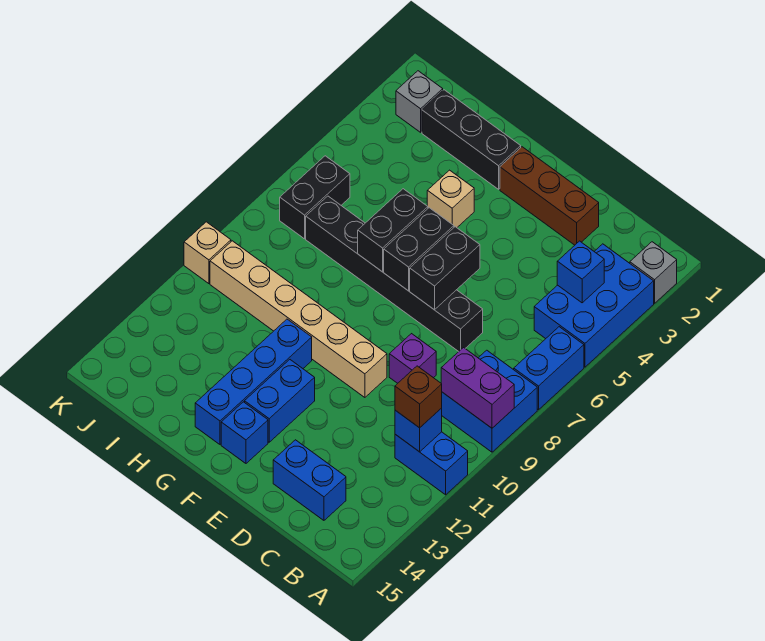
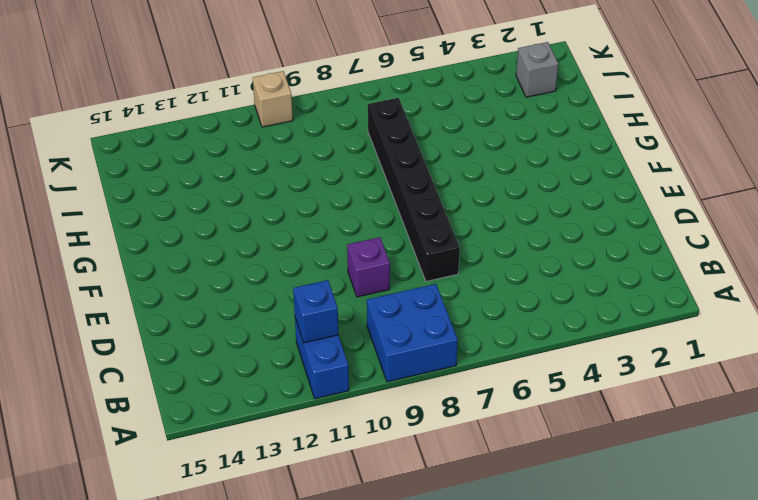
none -> grey brick A2 level 1
none -> blue brick A3:B5 level 1
none -> blue brick A6:A7 level 1

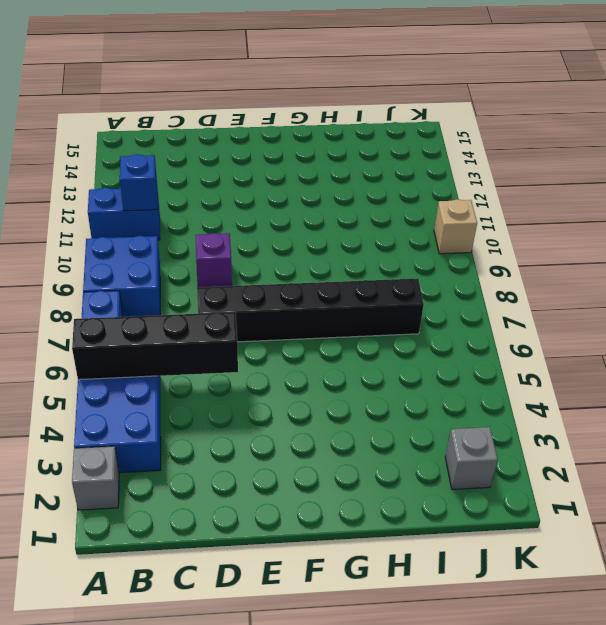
black brick A5:D5 level 2 -> none
none -> blue brick C14:D14 level 1
none -> brown brick D2:F2 level 1
none -> tan brick E10:J10 level 1

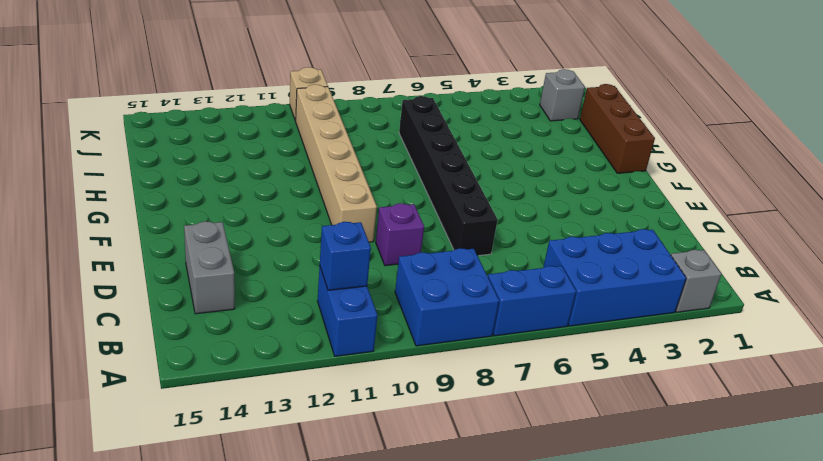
grey brick C14:D14 level 1 -> blue brick C14:D14 level 1
brown brick G1:I1 level 1 -> brown brick D2:F2 level 1
none -> blue brick F12:F13 level 1
none -> blue brick F14 level 1
none -> black brick G2:I2 level 1

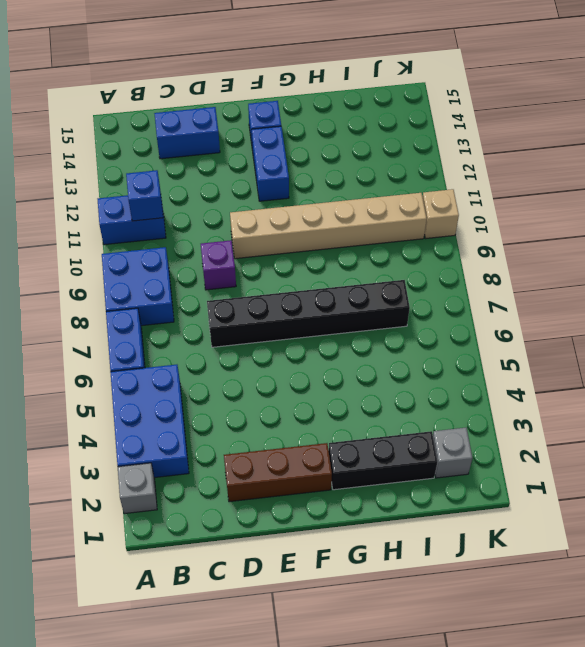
none -> tan brick G4 level 1
none -> blue brick G11:G14 level 1
none -> black brick J6:J7 level 1

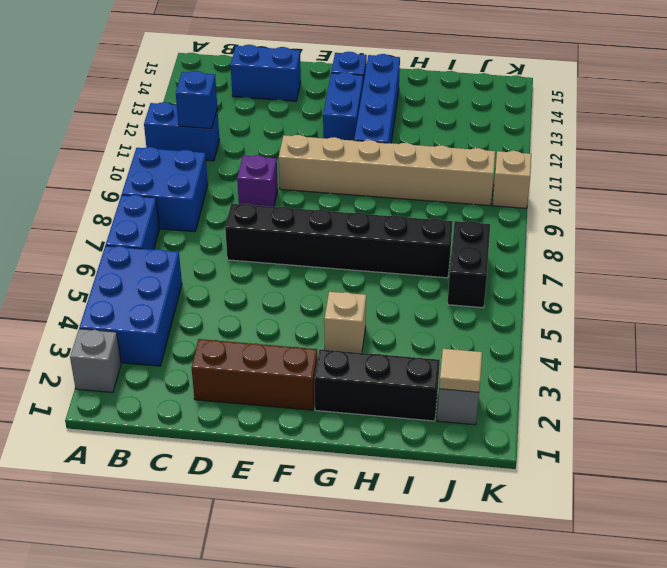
tan tile J2 level 2 -> none
none -> purple brick A9:B9 level 2
none -> blue brick B4 level 2
none -> black brick E6:E7 level 2

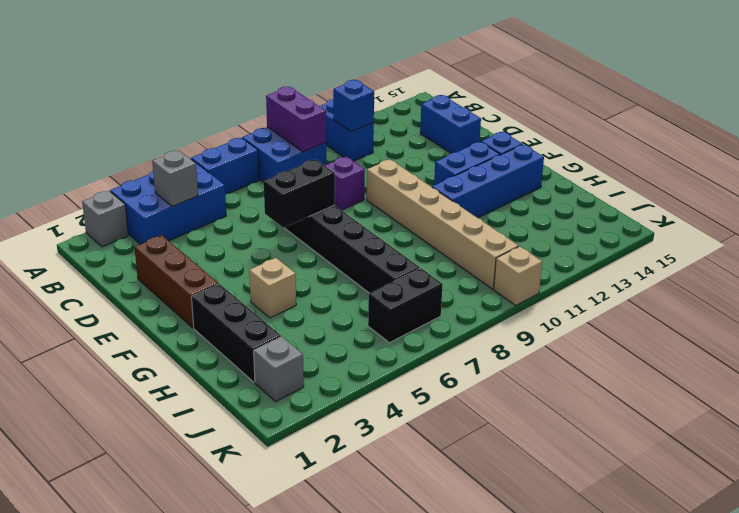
grey brick B4 level 2 -> blue brick B4 level 2
none -> black brick F6:F7 level 2
none -> black brick G6:G7 level 2
none -> brown brick B11 level 3

